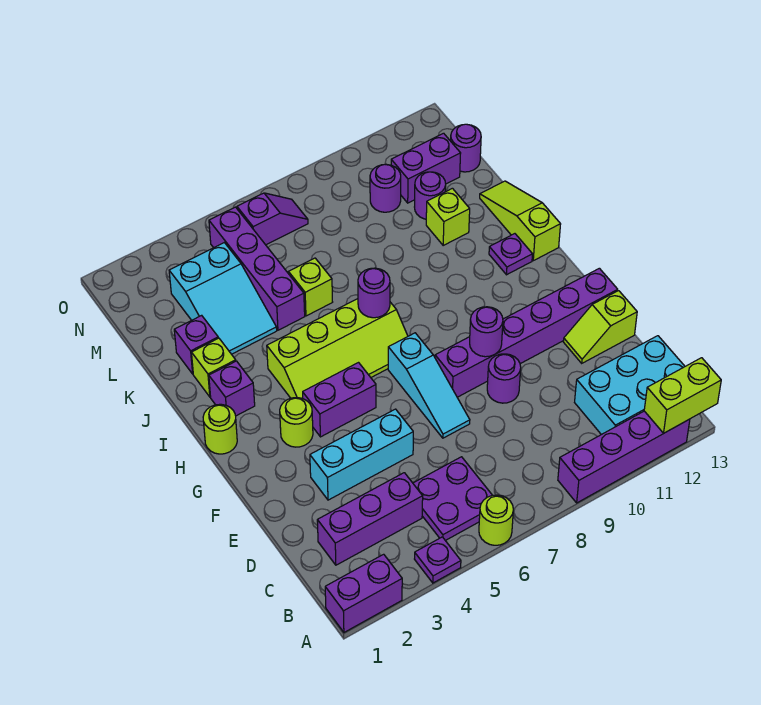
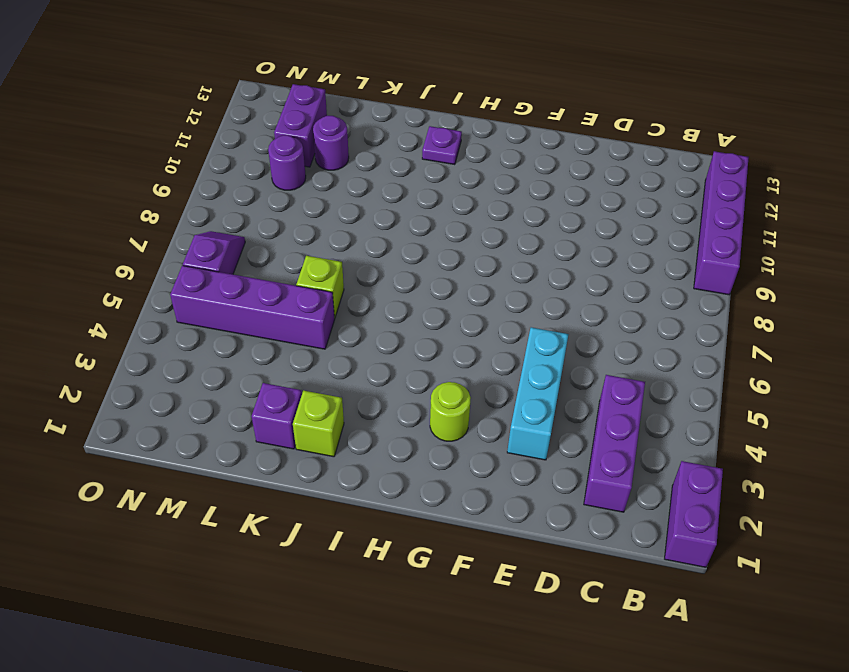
none -> purple plate A4 level 1
none -> lime round brick A6 level 1
none -> purple plate B5:C6 level 1
none -> cyan brick B11:C13 level 1

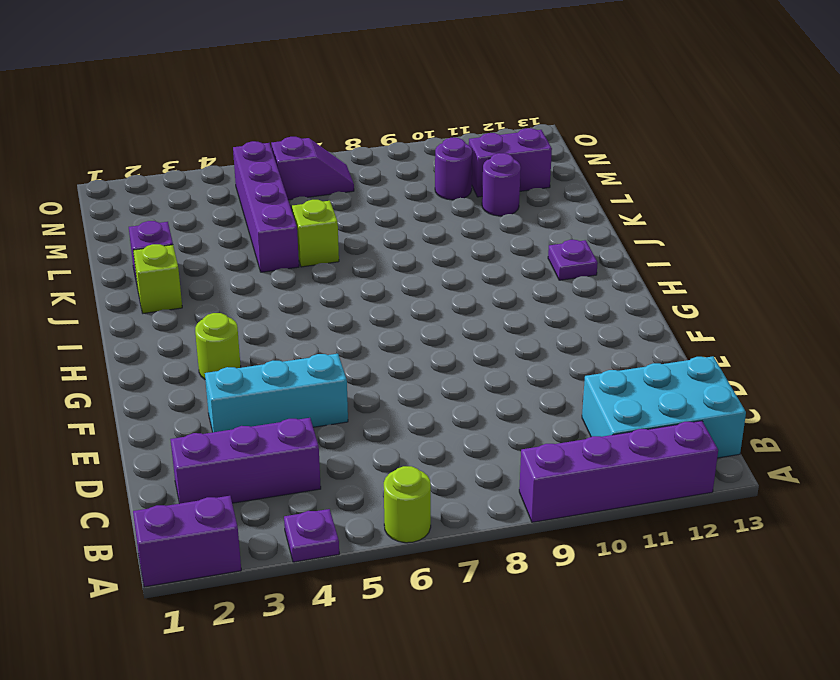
none -> purple plate B5:C6 level 1
none -> cyan slope E7:G7 level 1 top G
none -> purple round brick E9 level 1
none -> lime slope E12:E13 level 1 top 13

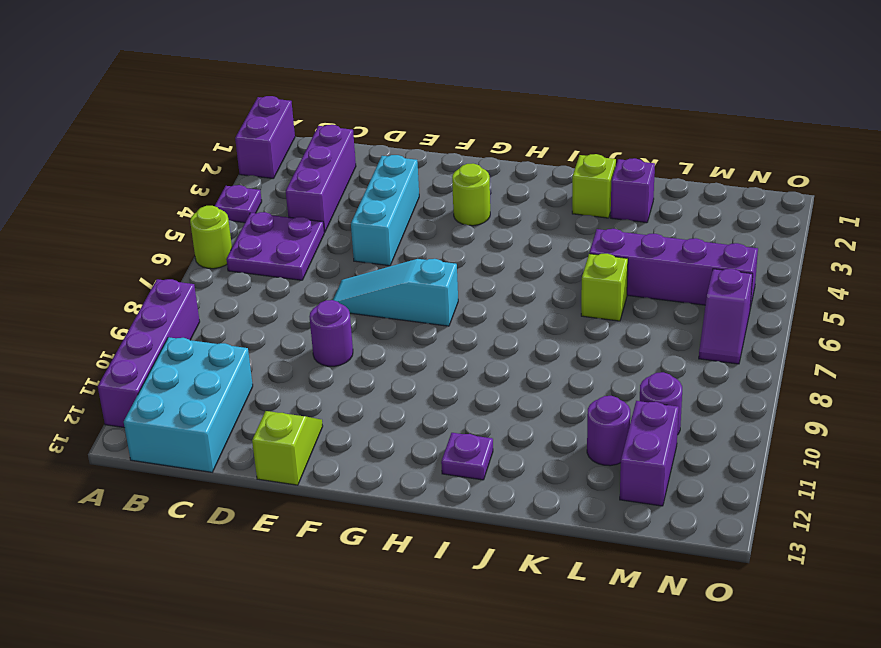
none -> purple brick F8:F13 level 1
none -> purple brick G4:G5 level 1
none -> lime round brick H1 level 1
none -> lime slope H4:I7 level 1 top I

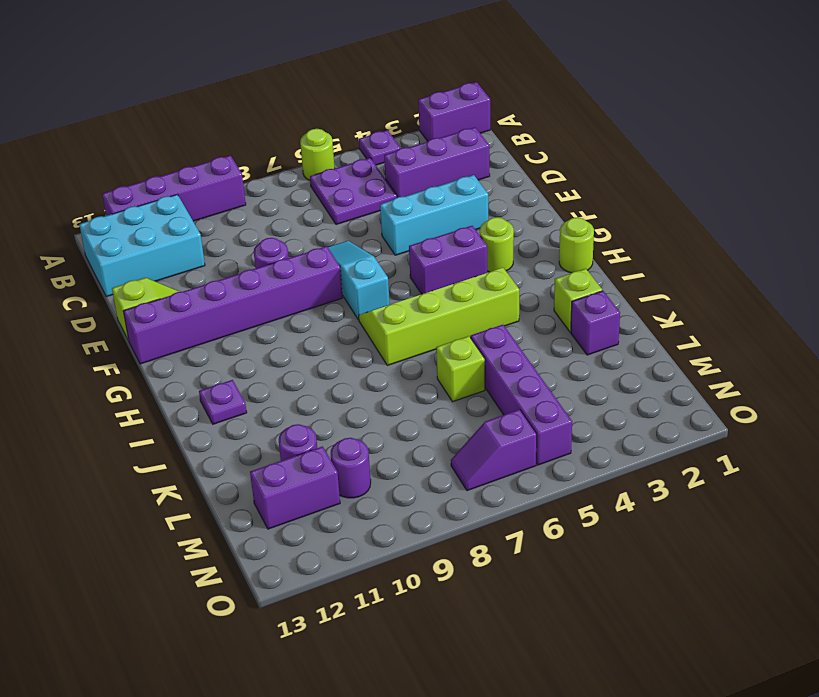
none -> purple brick I2 level 1
none -> lime slope I13:K13 level 1 top I
none -> cyan slope K3:M4 level 1 top M
none -> lime brick K11 level 1

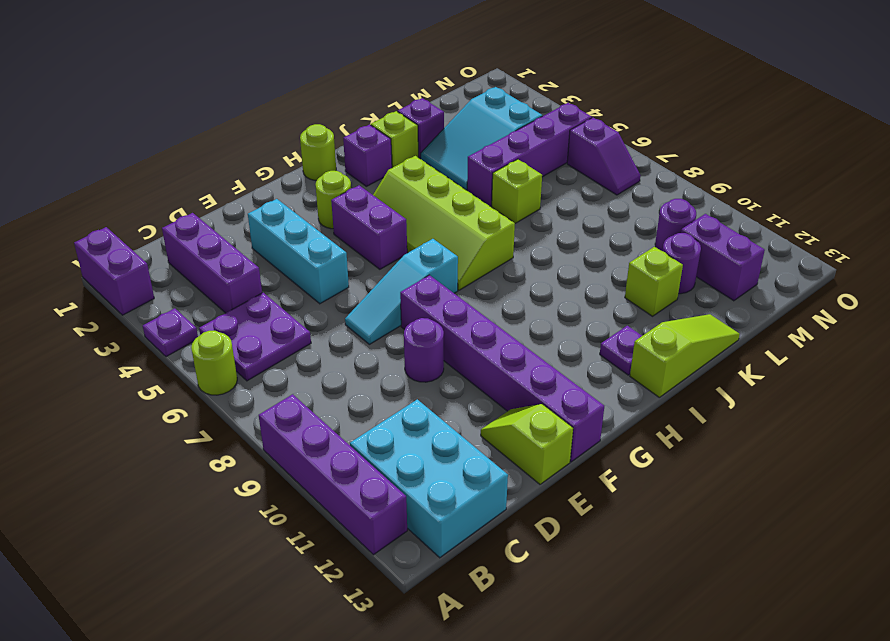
none -> purple round brick M13 level 1
none -> lime brick A12:A13 level 2
none -> purple round brick F9 level 2
none -> purple round brick I7 level 2

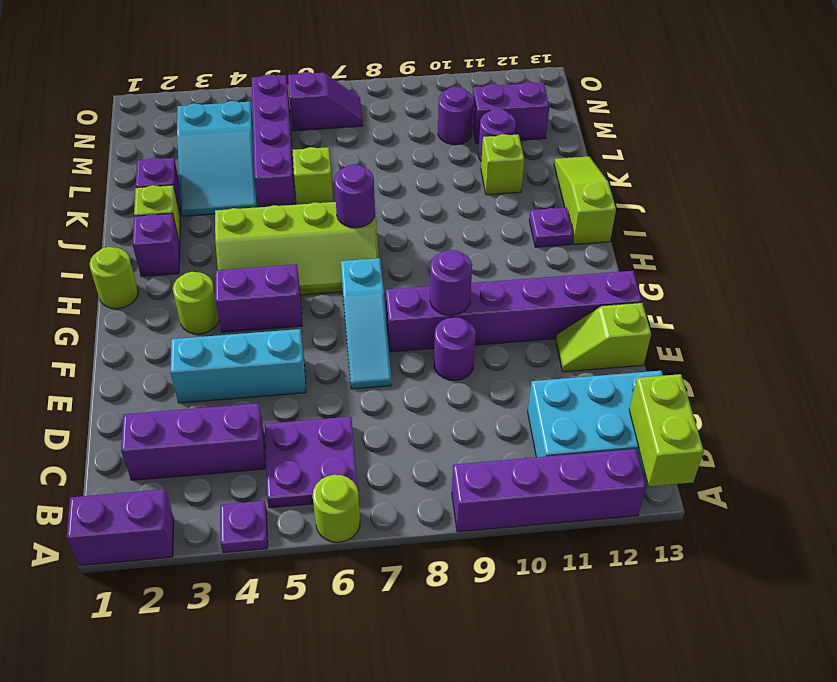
lime brick A13:B13 level 2 -> lime brick A12:A13 level 2
none -> purple round brick M13 level 1

